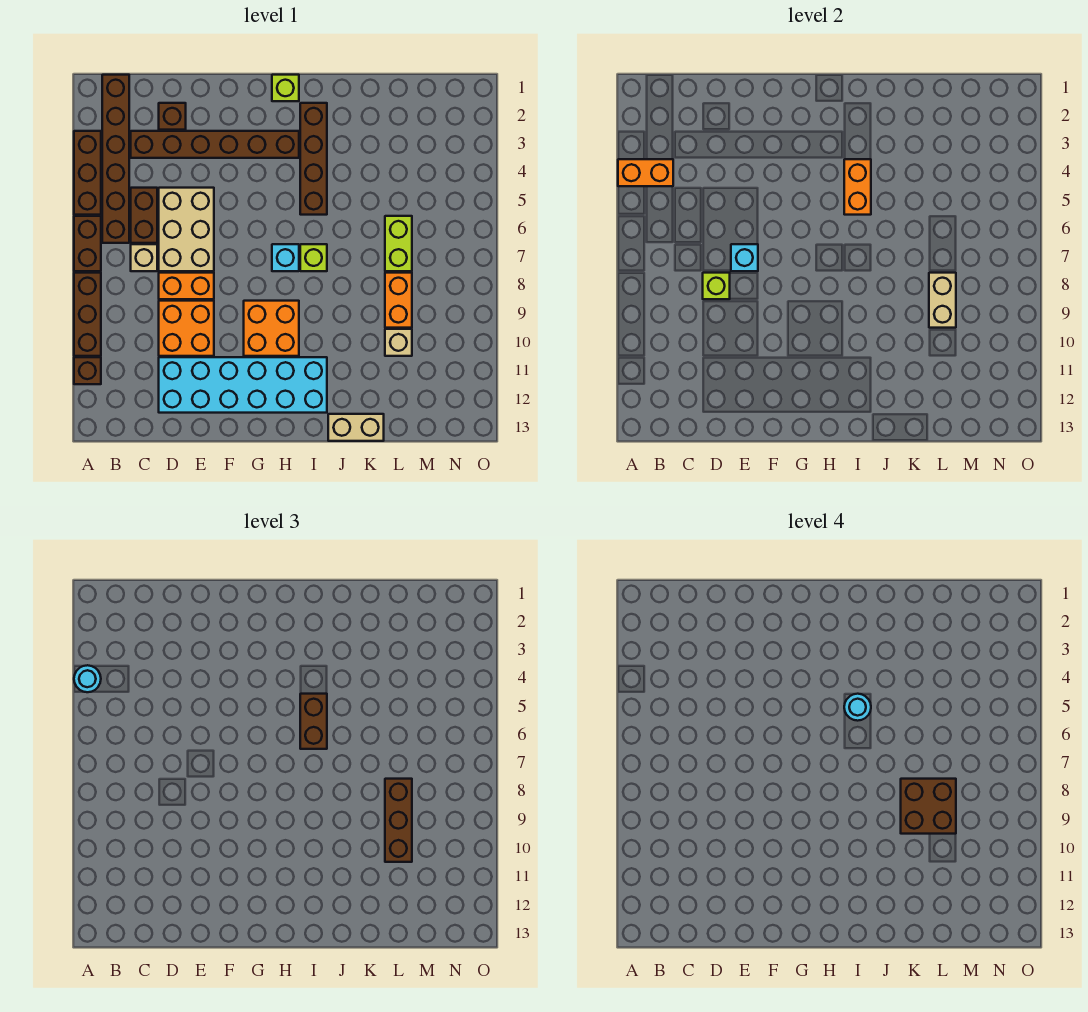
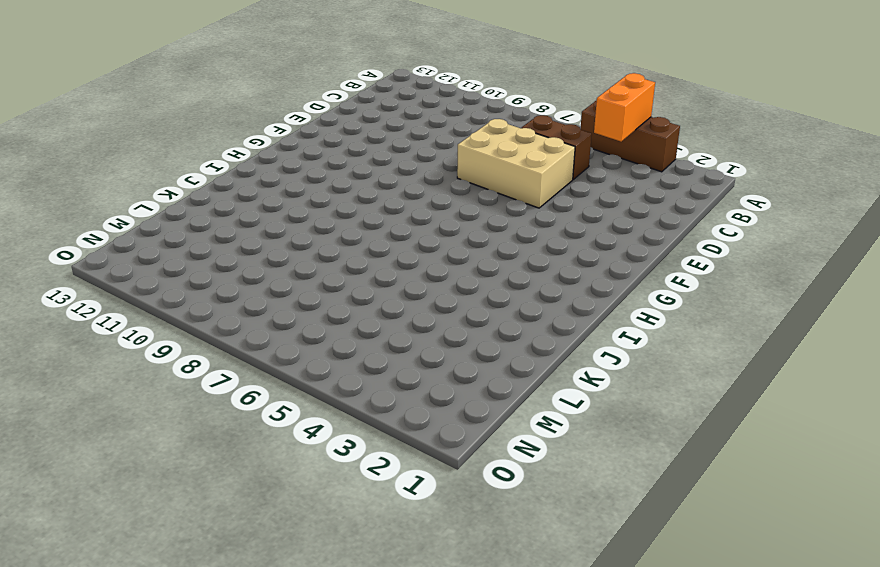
none -> brown brick A6:A7 level 1
none -> brown brick A8:A10 level 1
none -> brown brick A11 level 1
none -> brown brick B1:B6 level 1

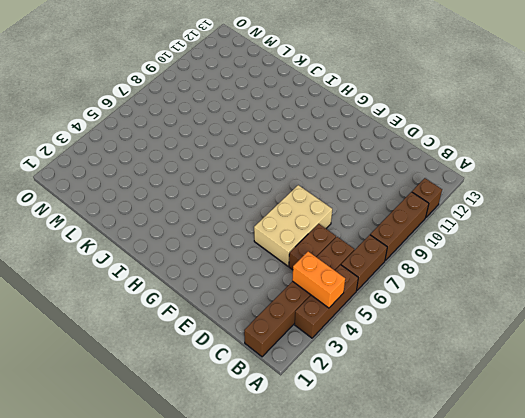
none -> brown brick C3:H3 level 1
none -> tan brick C7 level 1
none -> brown brick D2 level 1
none -> orange brick D8:E8 level 1

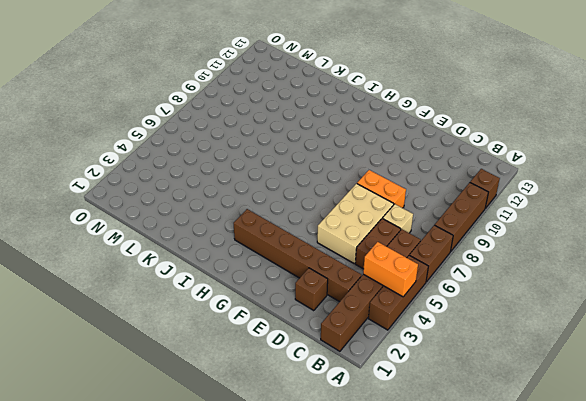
none -> orange brick D9:E10 level 1
none -> cyan brick D11:I12 level 1
none -> orange brick G9:H10 level 1
none -> lime brick H1 level 1

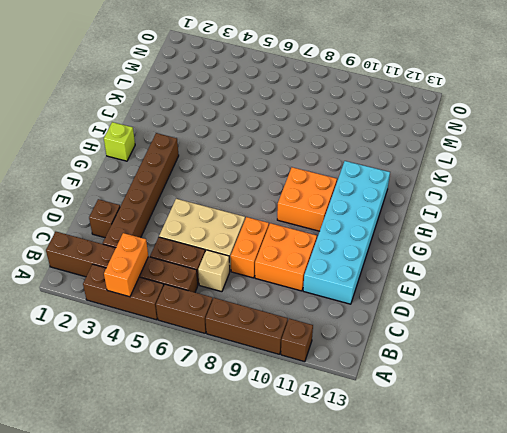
none -> cyan brick H7 level 1
none -> brown brick I2:I5 level 1
none -> lime brick I7 level 1
none -> tan brick J13:K13 level 1

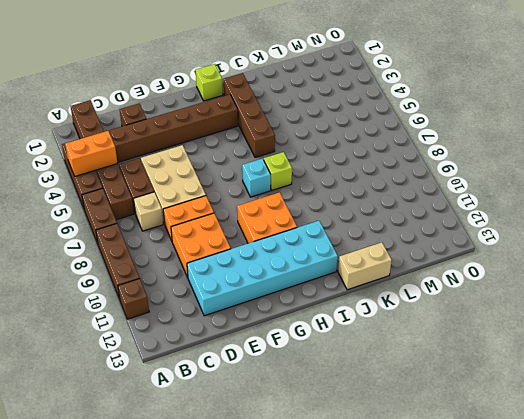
none -> lime brick L6:L7 level 1
none -> orange brick L8:L9 level 1
none -> tan brick L10 level 1
none -> lime brick D8 level 2

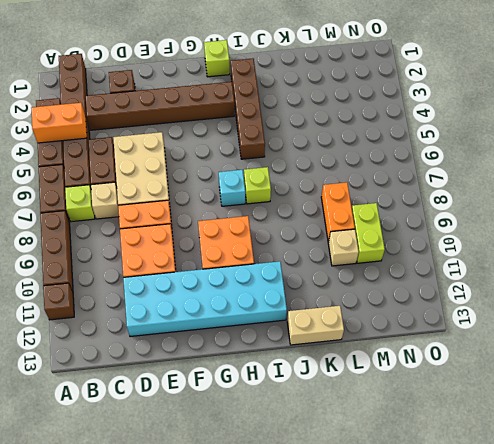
lime brick B7 level 1 -> lime brick D8 level 2
lime brick M9:M10 level 1 -> lime brick L6:L7 level 1
none -> cyan brick E7 level 2
none -> orange brick I4:I5 level 2
none -> tan brick L8:L9 level 2
none -> cyan round brick A4 level 3

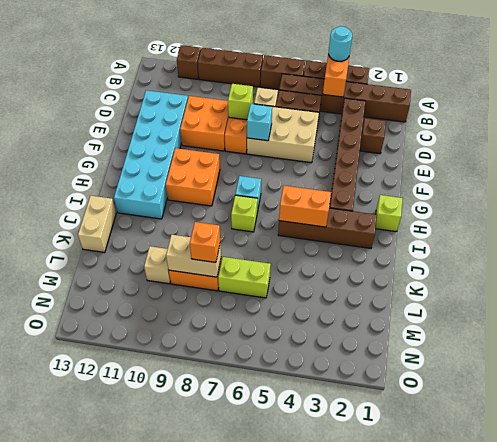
orange brick L8 level 3 -> brown brick L8:L10 level 3
none -> brown brick I5:I6 level 3
none -> cyan round brick I5 level 4
none -> brown brick K8:L9 level 4

